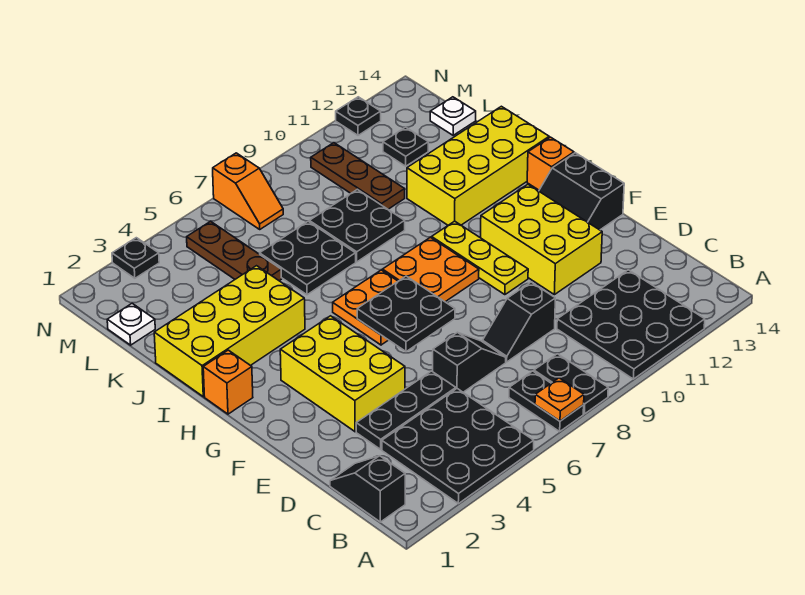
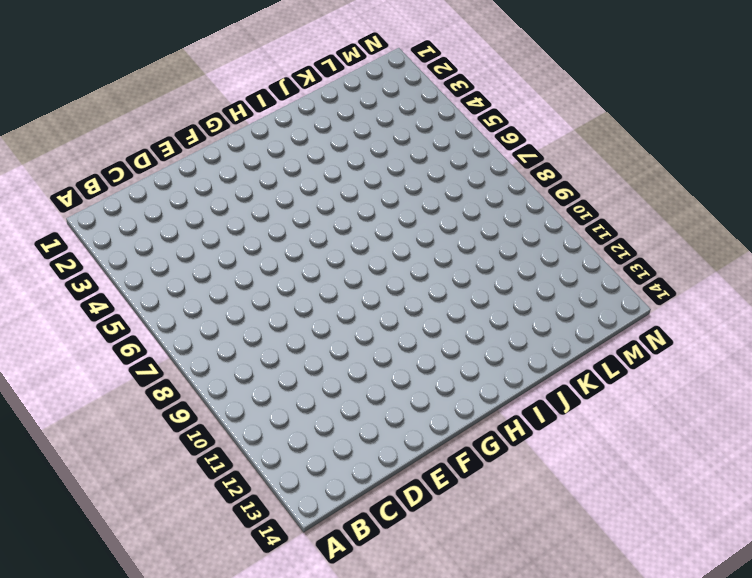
none -> black plate A3:C5 level 1
none -> black plate A7:B7 level 1
none -> black plate A8:B8 level 1
none -> black plate A10:C12 level 1

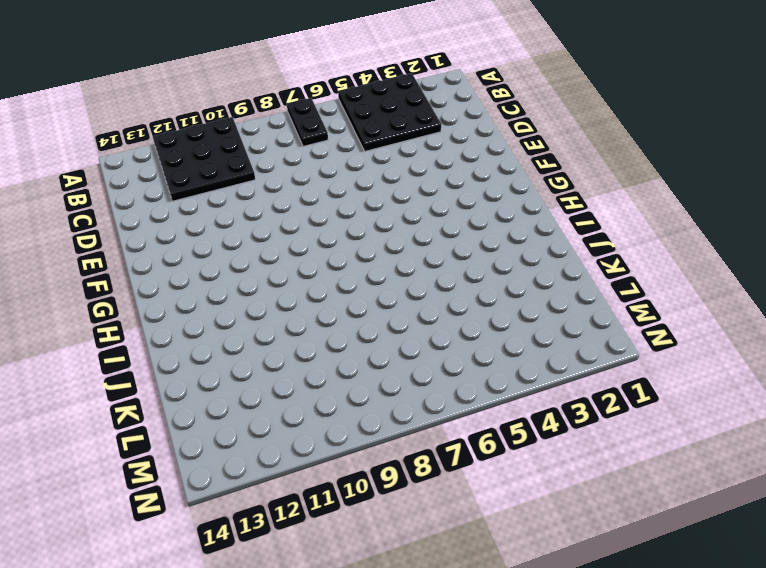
none -> black plate A8:B8 level 1
none -> black slope B1:C1 level 1 top B
none -> black plate D3:D5 level 1
none -> black slope D6:D7 level 1 top 6

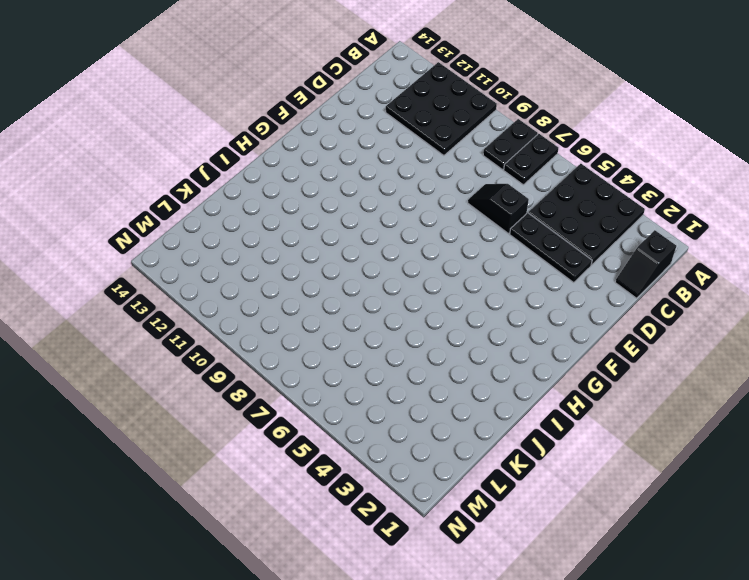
none -> black slope D8:D9 level 1 top 9
none -> yellow brick E3:G4 level 1
none -> yellow brick E11:G12 level 1
none -> yellow plate F10:H10 level 1

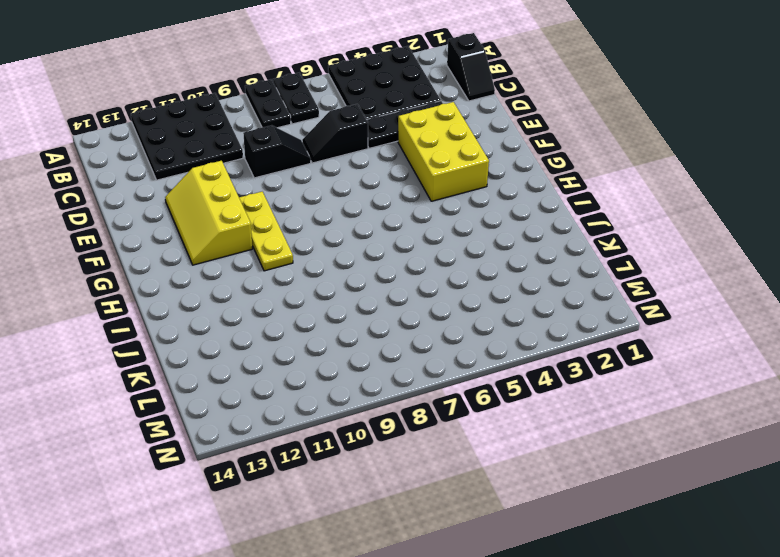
yellow slope E11:G12 level 1 top 11 -> yellow brick E11:G12 level 1
none -> black slope F13:G14 level 1 top 14
none -> orange plate G6:H7 level 1
none -> orange plate G8:H9 level 1
none -> orange brick H1 level 1

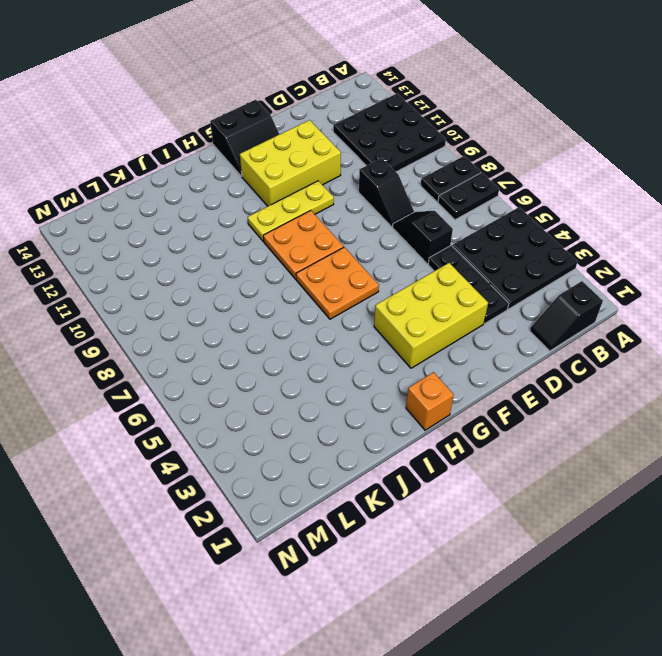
none -> orange brick H14 level 1
none -> yellow brick I1:J4 level 1
none -> yellow brick I11:J14 level 1
none -> black plate J6:K7 level 1

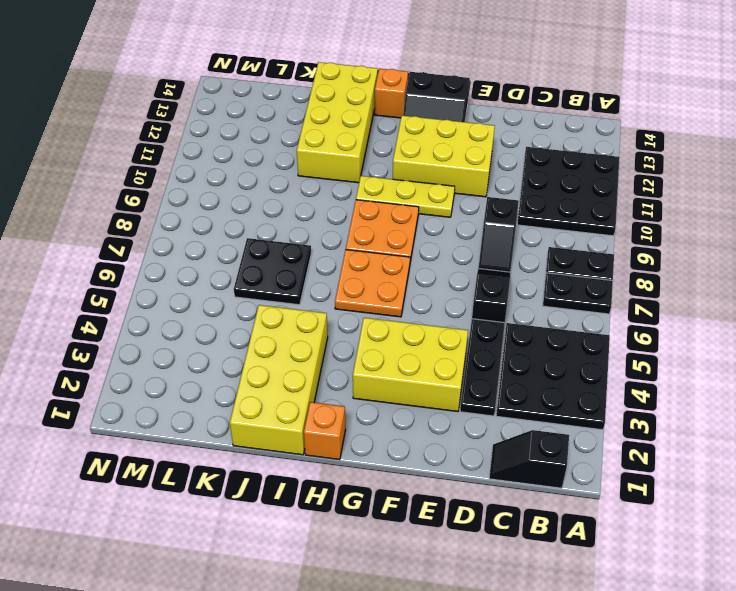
none -> black plate J8:K9 level 1
none -> brown plate K5:M5 level 1
none -> brown plate K10:M10 level 1
none -> white plate L1 level 1

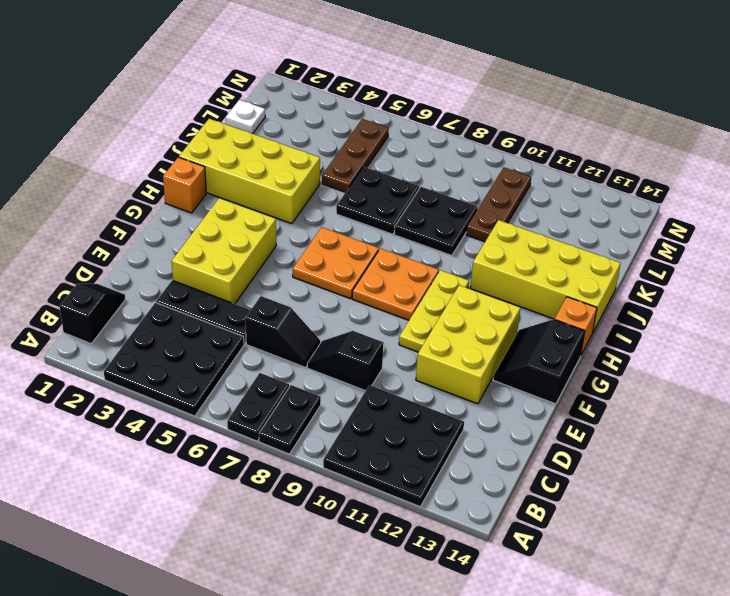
none -> black plate L12 level 1
none -> white plate L14 level 1
none -> orange slope M7:N7 level 1 top N
none -> black plate N3 level 1

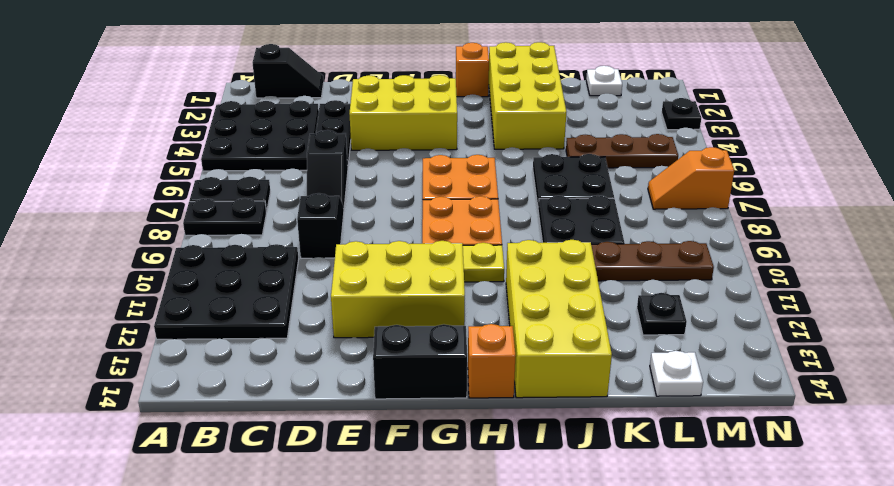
none -> black plate N12 level 1
none -> orange plate A7 level 2
none -> black plate F6:G7 level 2

